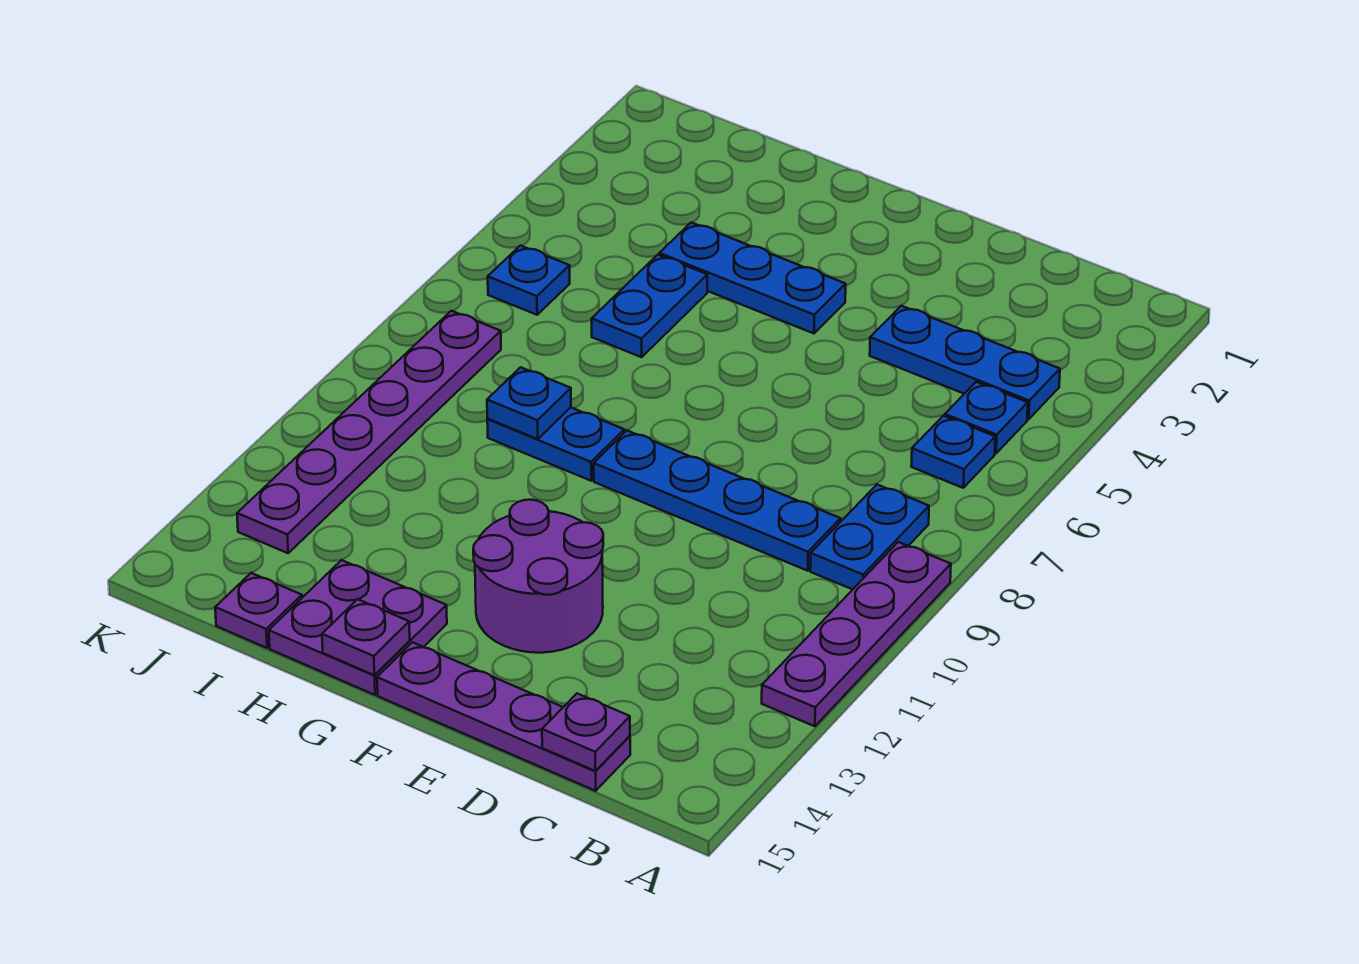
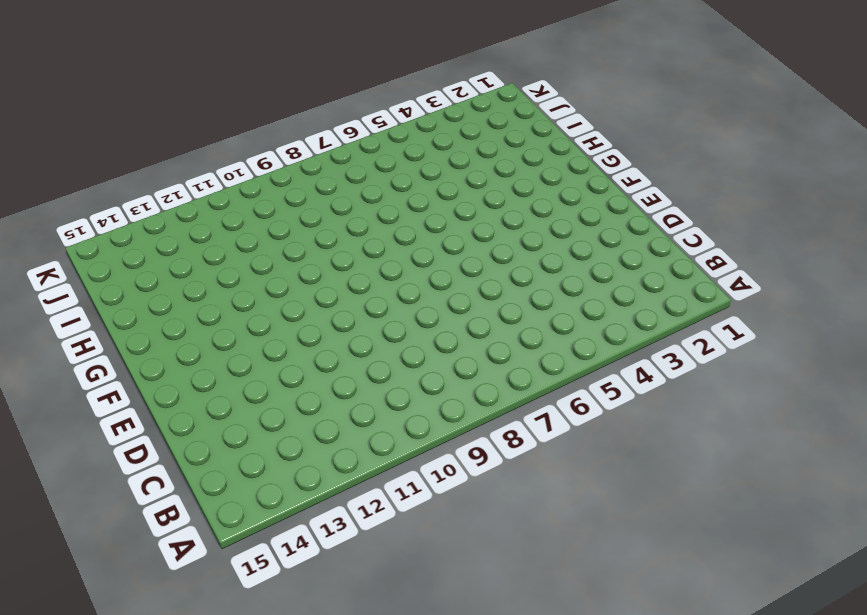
none -> purple plate A9:A12 level 1
none -> blue plate B4:D4 level 1
none -> blue plate B5 level 1

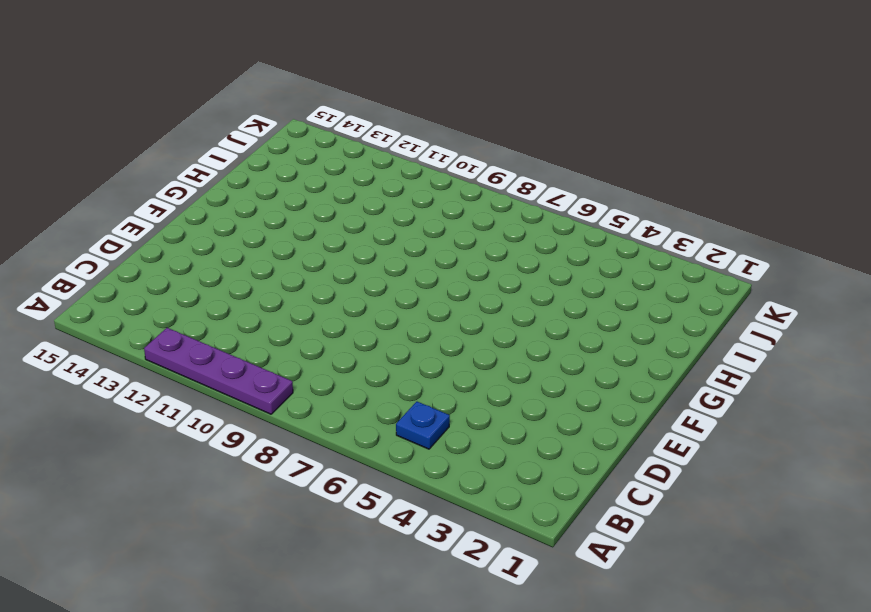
none -> blue plate B4:D4 level 1
none -> blue plate B6 level 1
none -> blue plate B8:B9 level 1

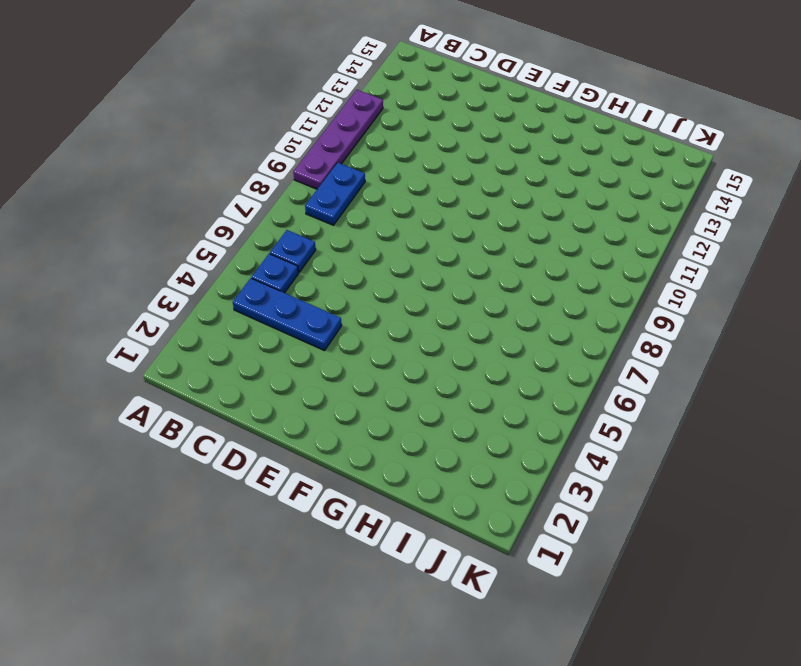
none -> blue plate C9:F9 level 1
none -> purple plate C15:F15 level 1
none -> purple round brick E12:F13 level 1

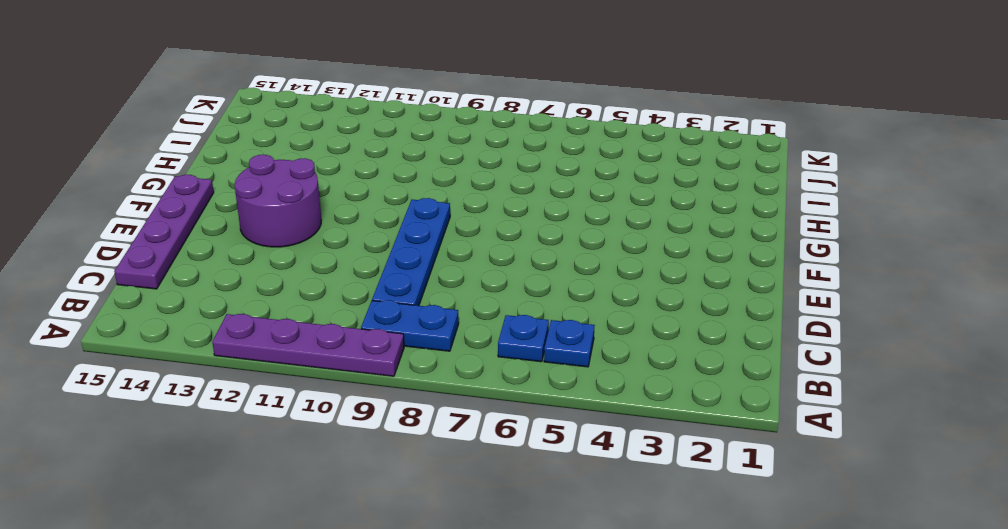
none -> blue plate B4:D4 level 1
none -> blue plate F4:H4 level 1
none -> blue plate G9:H9 level 1

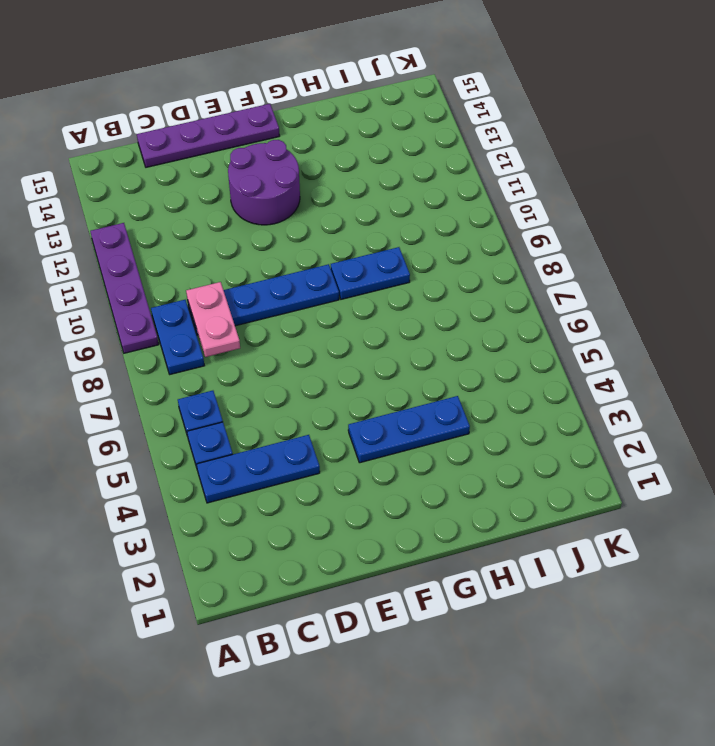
pink plate C8:C9 level 2 -> none
none -> purple plate G14:H15 level 1
none -> blue plate H5:H6 level 1
none -> purple plate I15 level 1

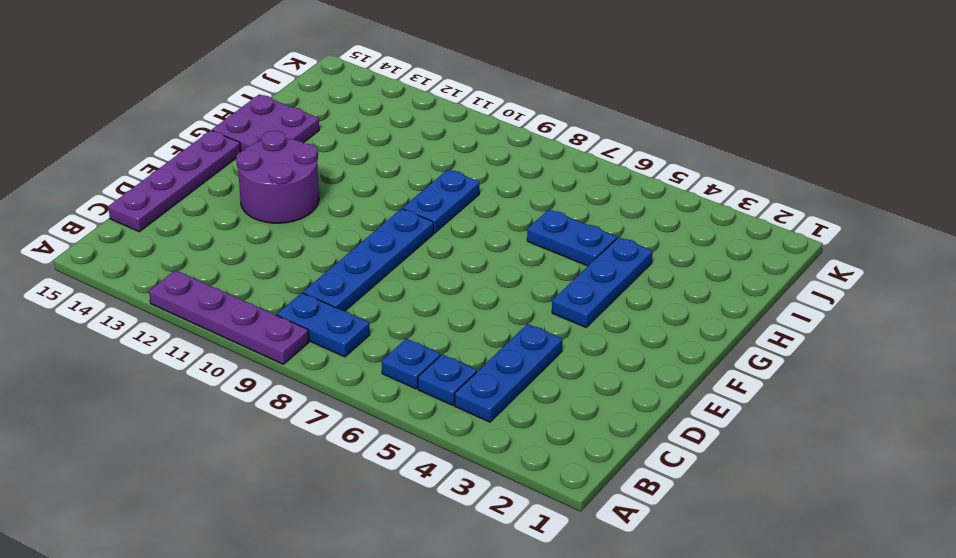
none -> purple plate I15 level 1
none -> blue plate J6 level 1
none -> purple plate J8:J13 level 1

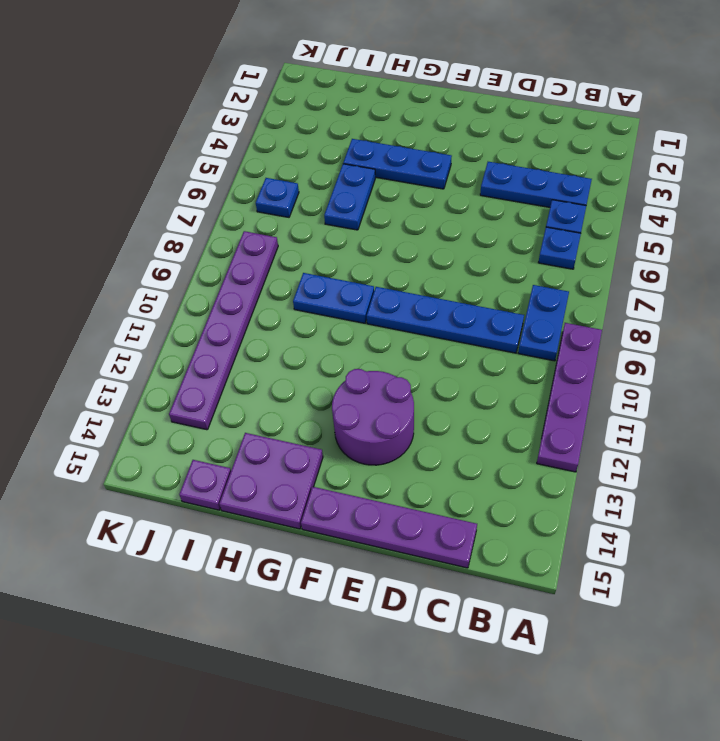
none -> purple plate C15 level 2
none -> purple plate G15 level 2
none -> blue plate H9 level 2

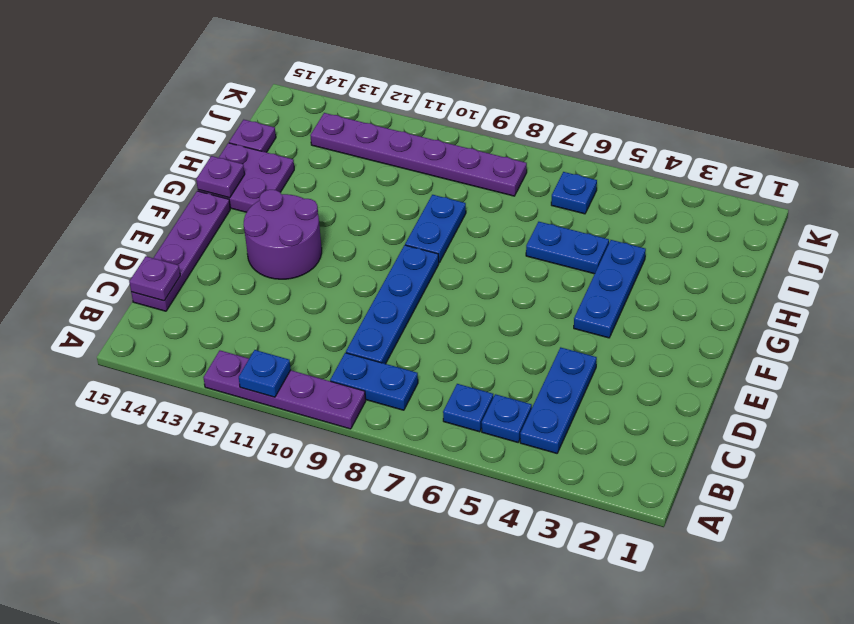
blue plate A11 level 2 -> blue plate H9 level 2

